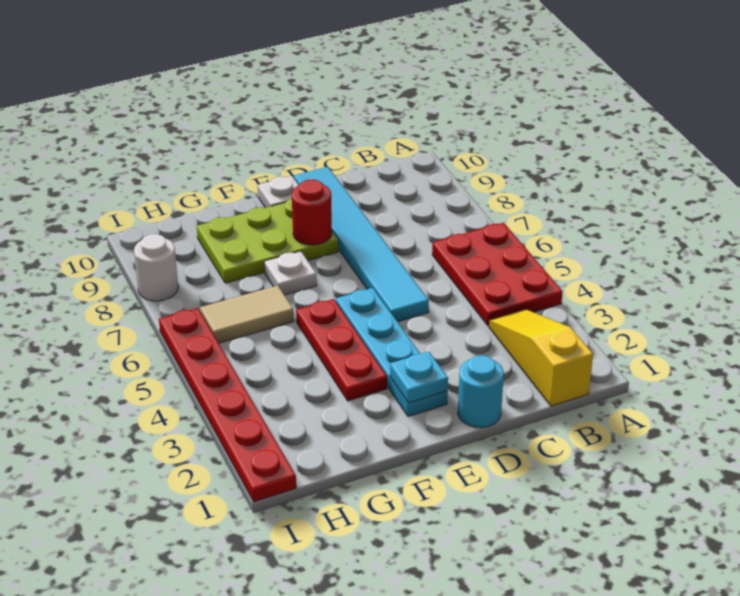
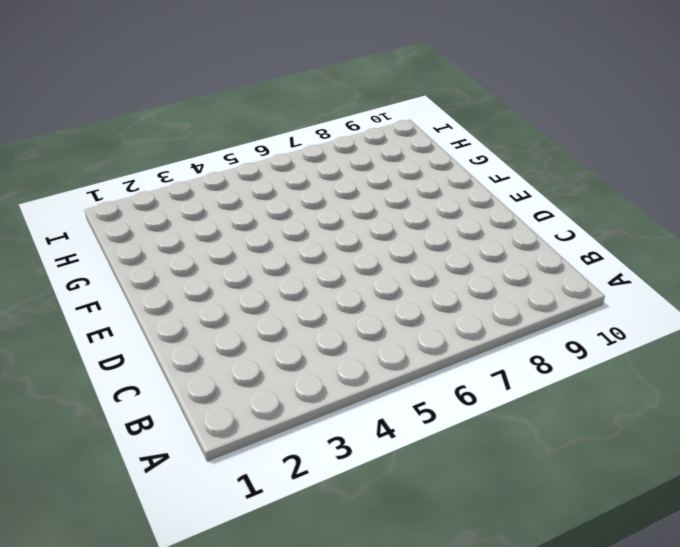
none -> red plate A4:B6 level 1
none -> yellow slope B1:B3 level 1 top 1
none -> cyan round brick D1 level 1

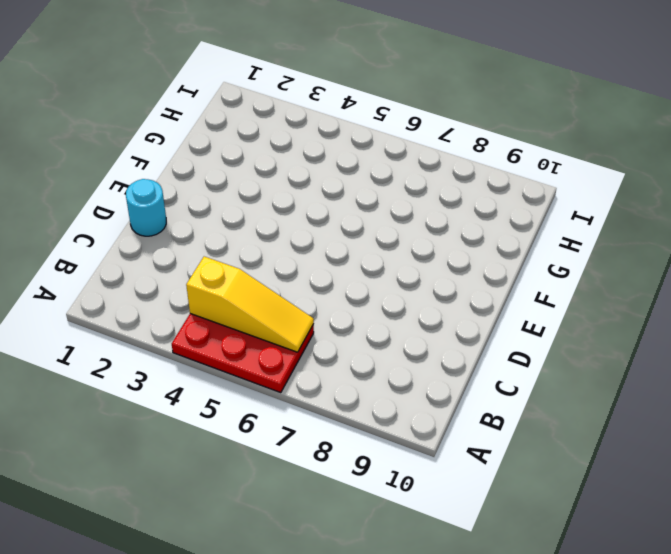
yellow slope B4:B6 level 2 top 4 -> yellow slope B1:B3 level 1 top 1
none -> cyan tile D5:D10 level 1
none -> cyan plate E2:E5 level 1
none -> lime plate E8:G9 level 1

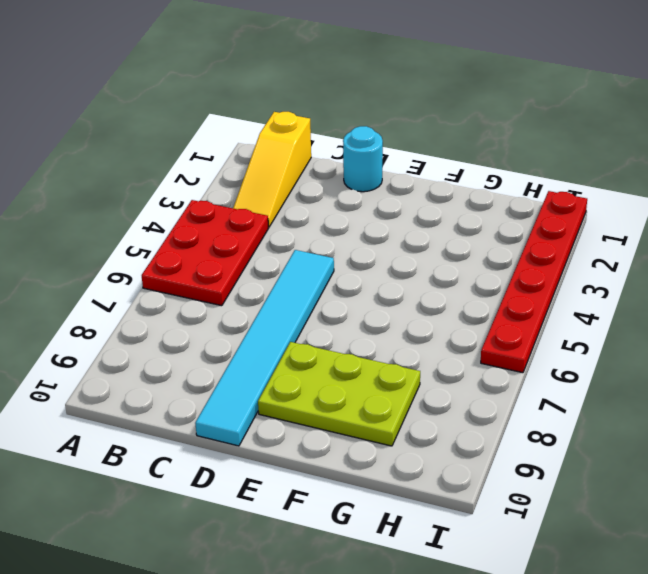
none -> cyan plate E2:E5 level 1
none -> white plate E10 level 1
none -> red plate F3:F5 level 1

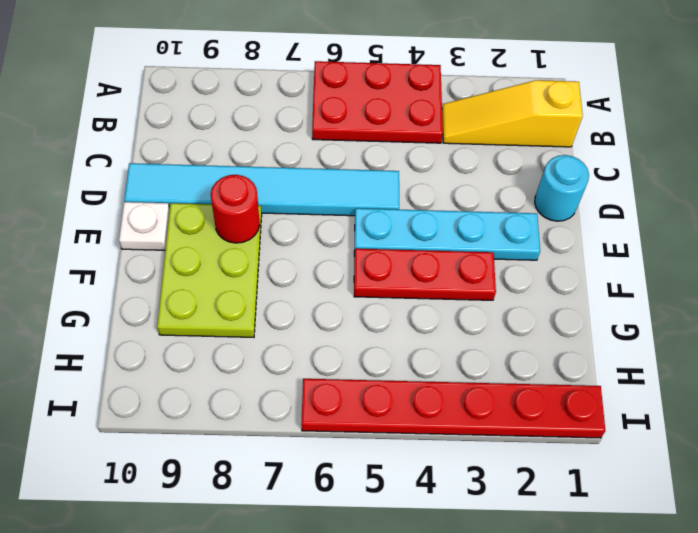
none -> white plate F7 level 1
none -> tan tile G6:H6 level 1
none -> white round brick I8 level 1

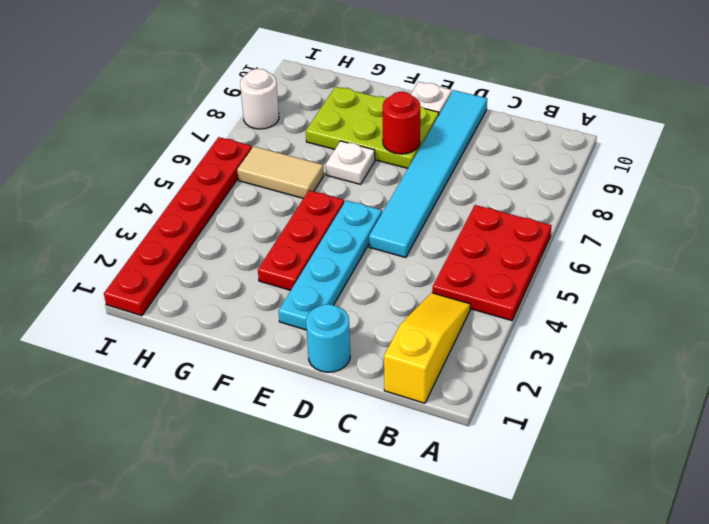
none -> cyan plate E2 level 2

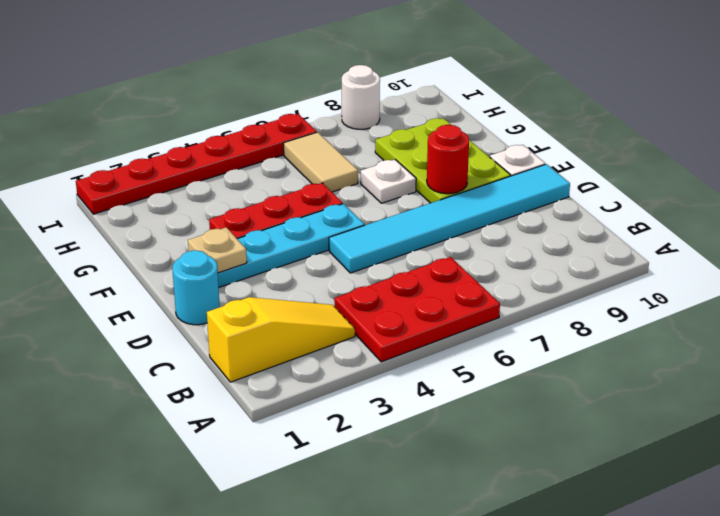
tan plate E2 level 2 -> cyan plate E2 level 2

